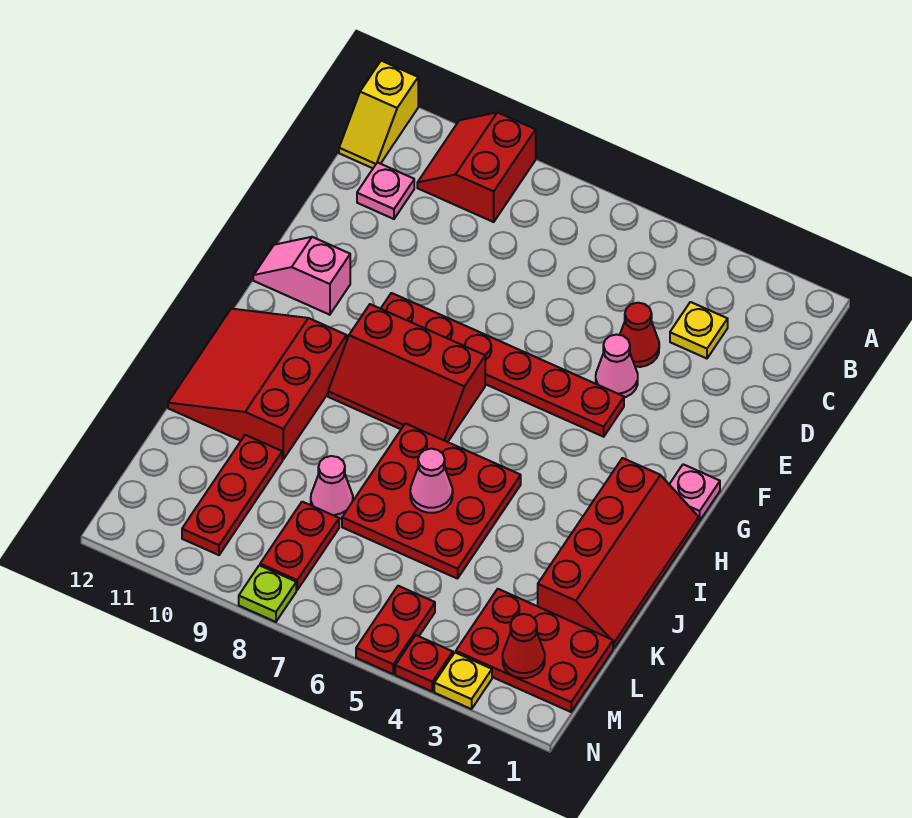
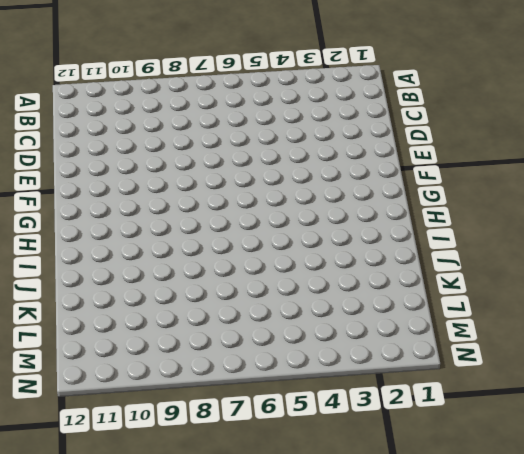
none -> red slope A9:B10 level 1 top 9
none -> yellow slope A12:B12 level 1 top A
none -> yellow plate C3 level 1

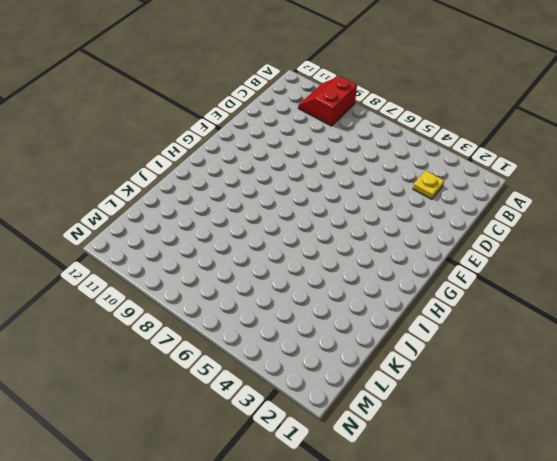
none -> yellow slope A12:B12 level 1 top A
none -> pink plate C11 level 1
none -> red cone D4 level 1

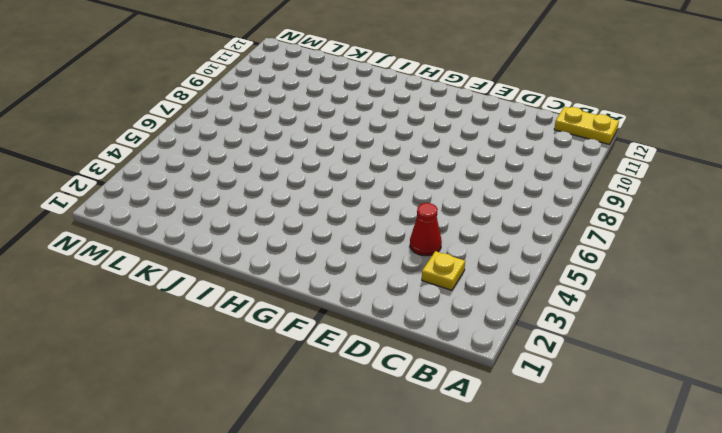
yellow plate A12:B12 level 1 -> yellow slope A12:B12 level 1 top A
none -> red slope A9:B10 level 1 top 9
none -> pink plate C11 level 1
none -> pink cone E4 level 1

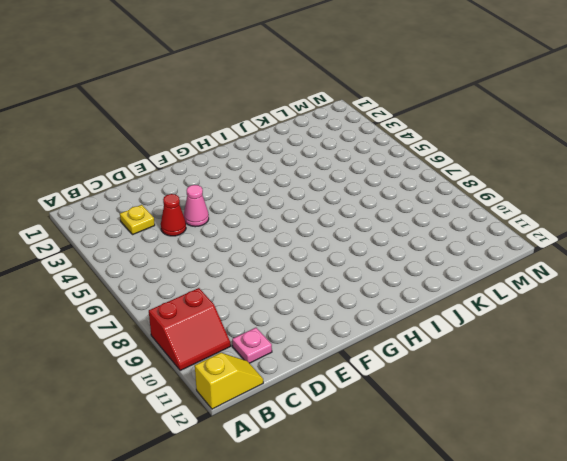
none -> red plate F4:F9 level 1
none -> pink slope F11:F12 level 1 top 11
none -> pink plate G1 level 1

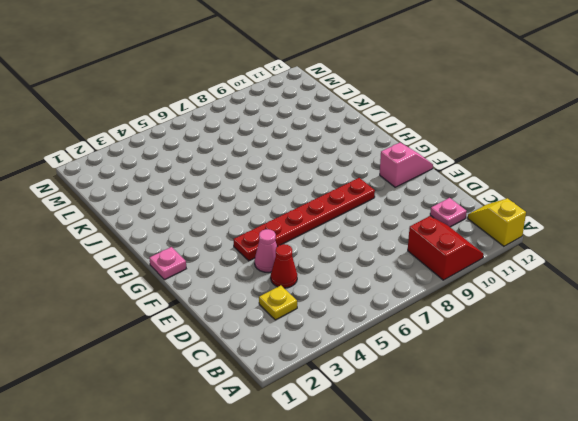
none -> red slope G7:H9 level 1 top G
none -> red slope H1:K2 level 1 top 2
none -> red slope H10:J12 level 1 top 10

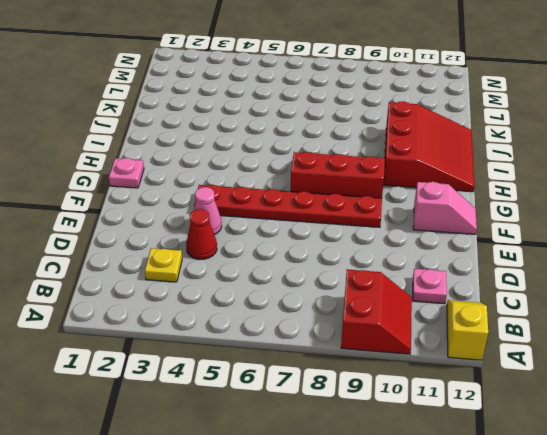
none -> red slope H1:K2 level 1 top 2
none -> red plate I5:K7 level 1
none -> pink cone K8 level 1

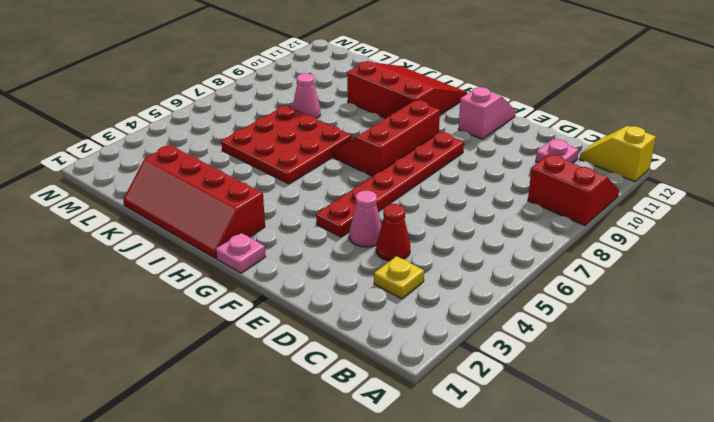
none -> red plate K10:M10 level 1
none -> red plate L1:M3 level 1
none -> red plate L8:M8 level 1

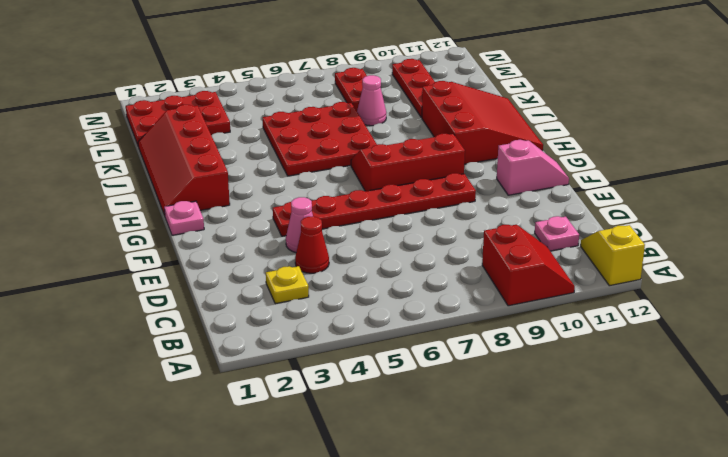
none -> red plate M5:N5 level 1
none -> yellow plate N3 level 1
none -> red plate N4 level 1

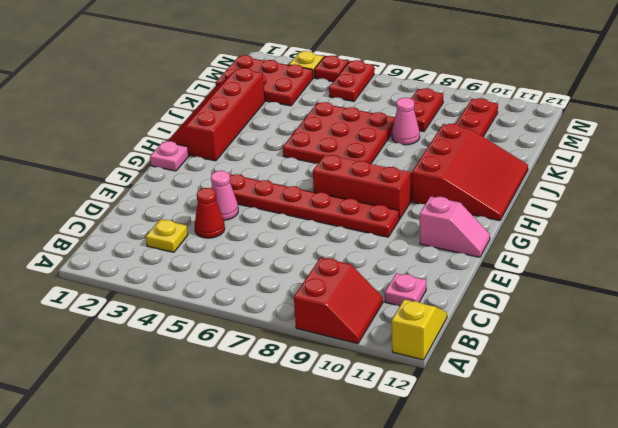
none -> lime plate N8 level 1
none -> pink cone J6 level 2
none -> red cone M2 level 2

